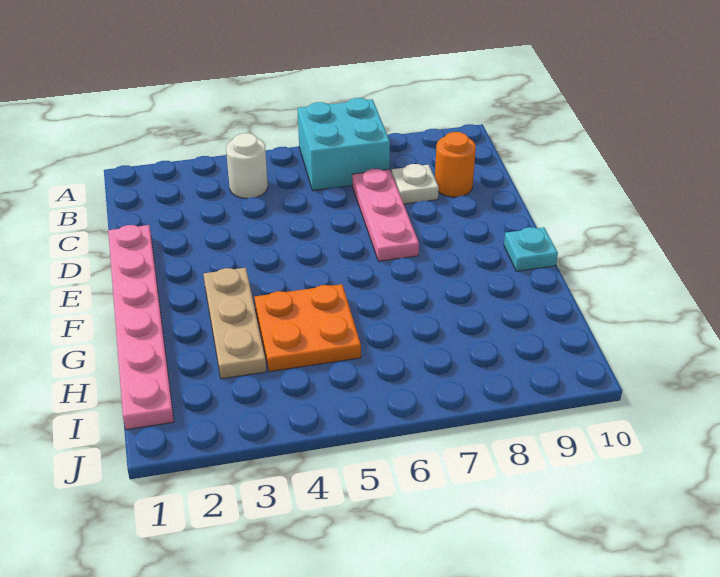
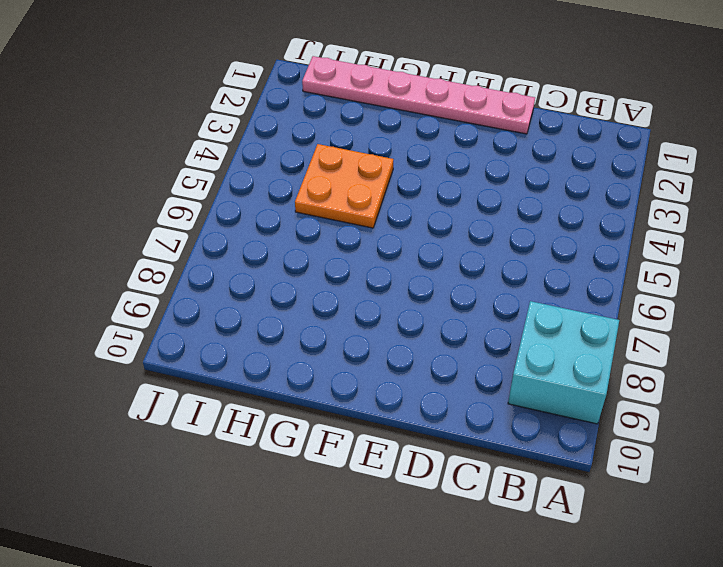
cyan brick A8:B9 level 1 -> cyan brick A6:B7 level 1
none -> white round brick B4 level 1
none -> pink plate C7:E7 level 1

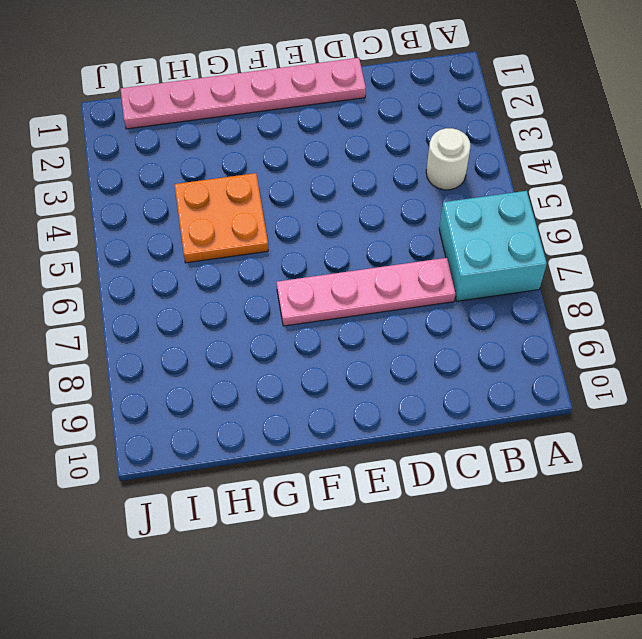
pink plate C7:F7 level 1 -> pink plate C7:E7 level 1
none -> white plate C8 level 1
none -> orange round brick C9 level 1

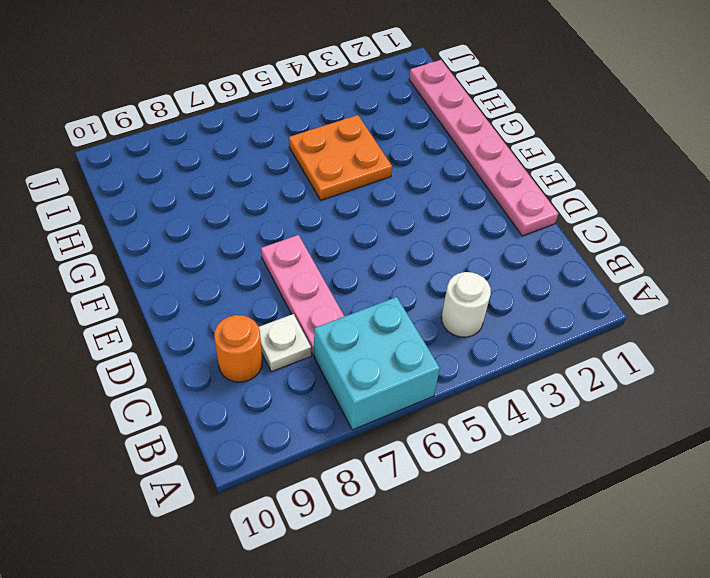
none -> tan plate F3:H3 level 1
none -> cyan plate F10 level 1

